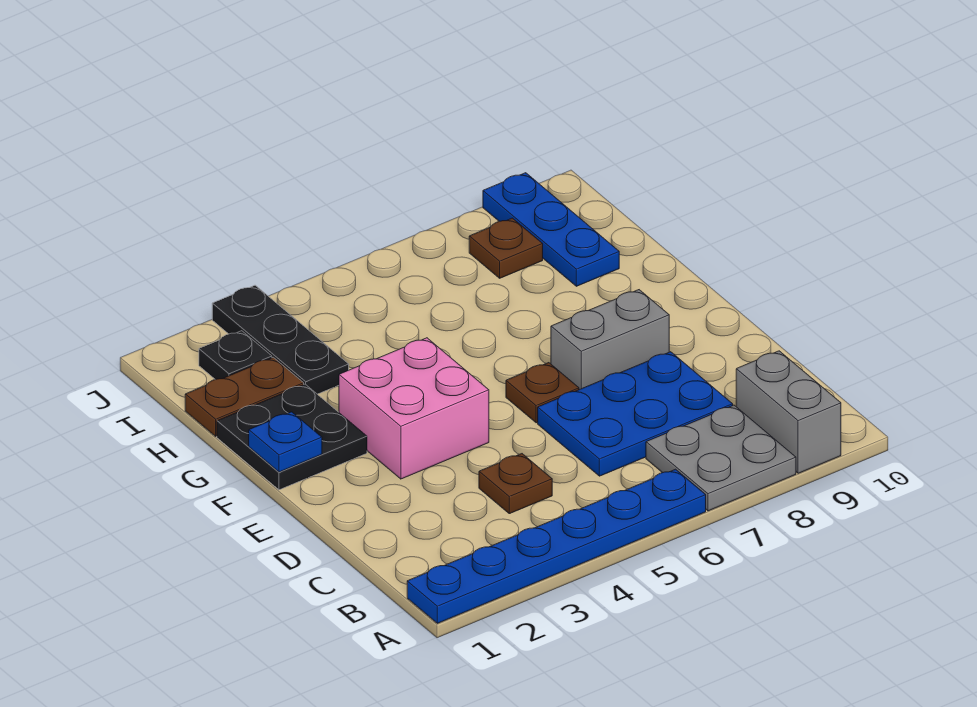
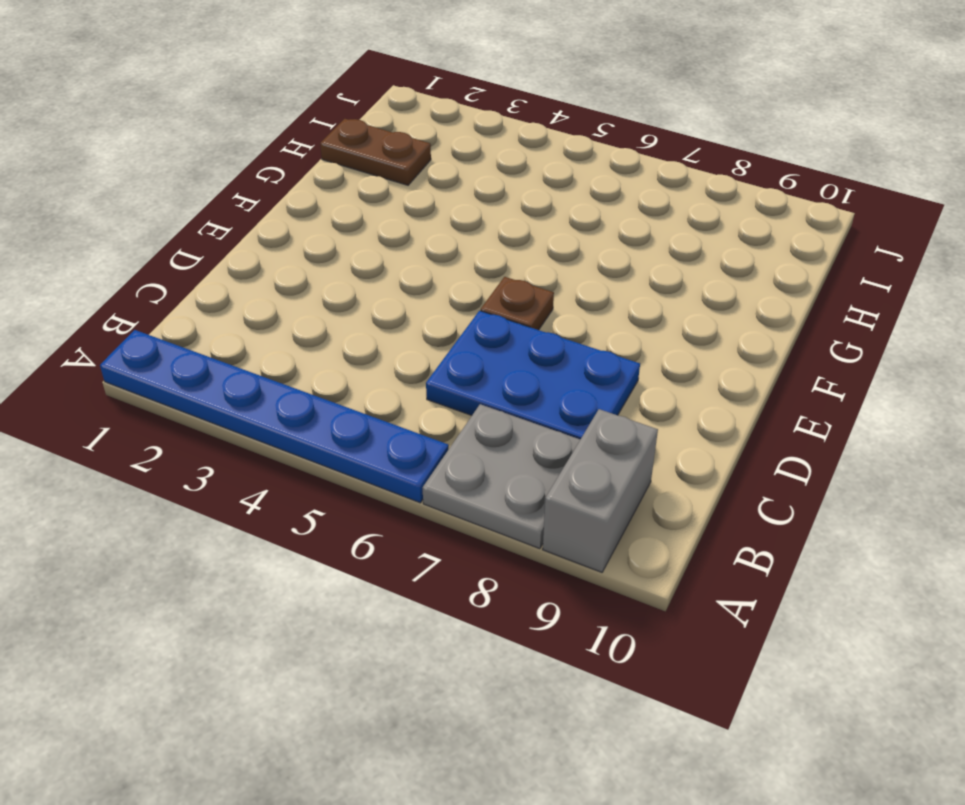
none -> brown plate C4 level 1
none -> pink brick E3:F4 level 1
none -> grey brick E7:E8 level 1

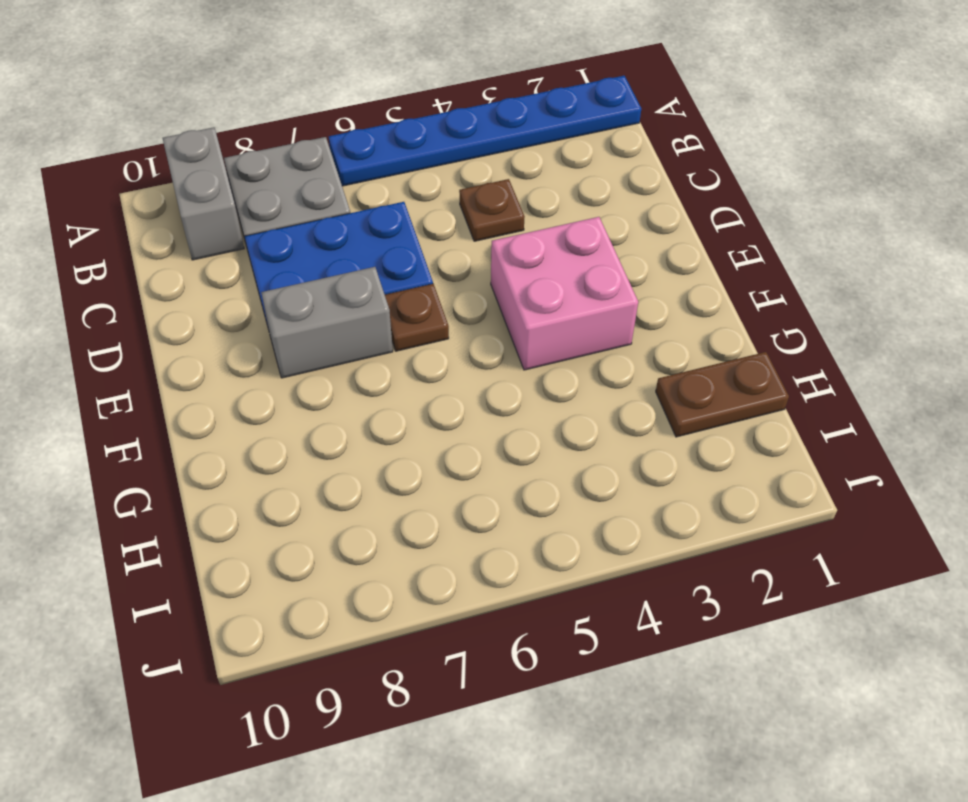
none -> black plate F1:G2 level 1
none -> black plate H3:J3 level 1
none -> blue plate H9:J9 level 1

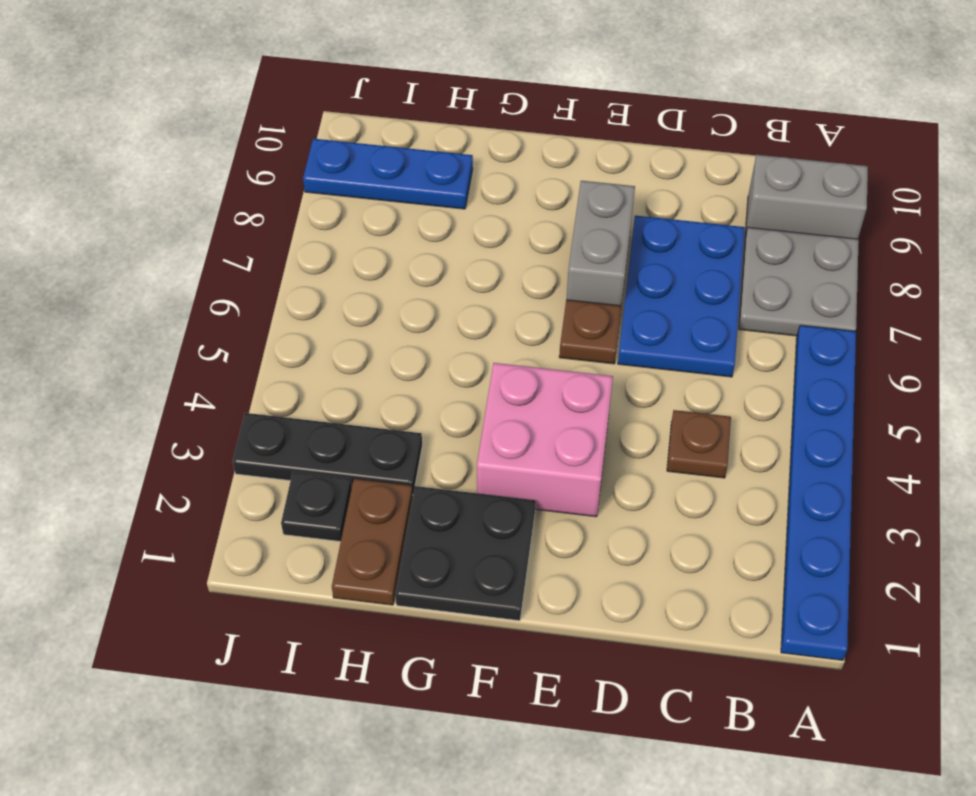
none -> brown plate I8 level 1
none -> blue plate F1 level 2

